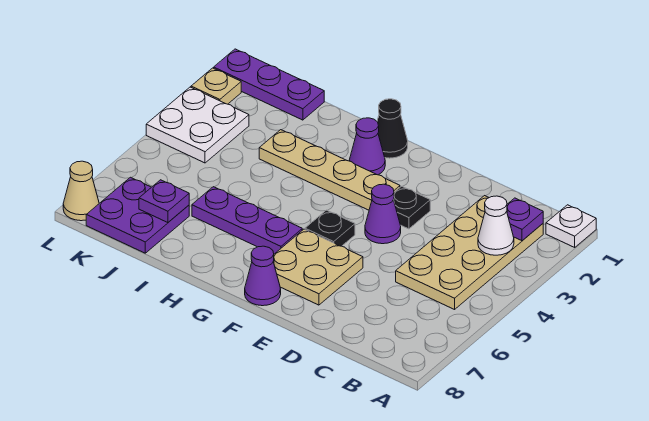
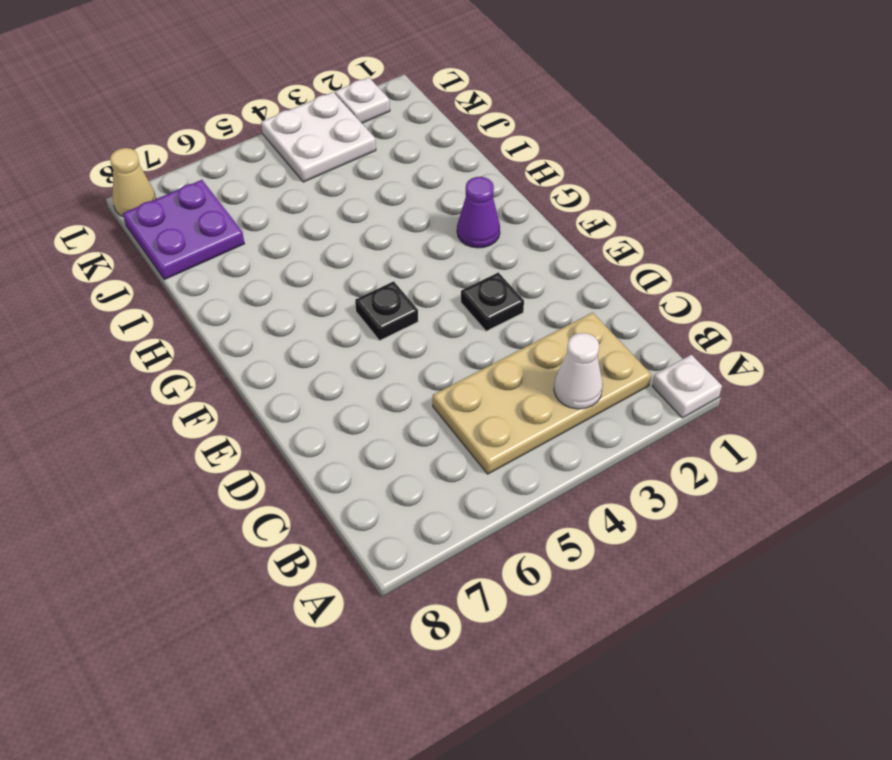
white plate L2 level 1 -> tan plate L2 level 1
none -> purple cone E4 level 1
none -> tan plate E6:F7 level 1
none -> tan plate F3:I3 level 1

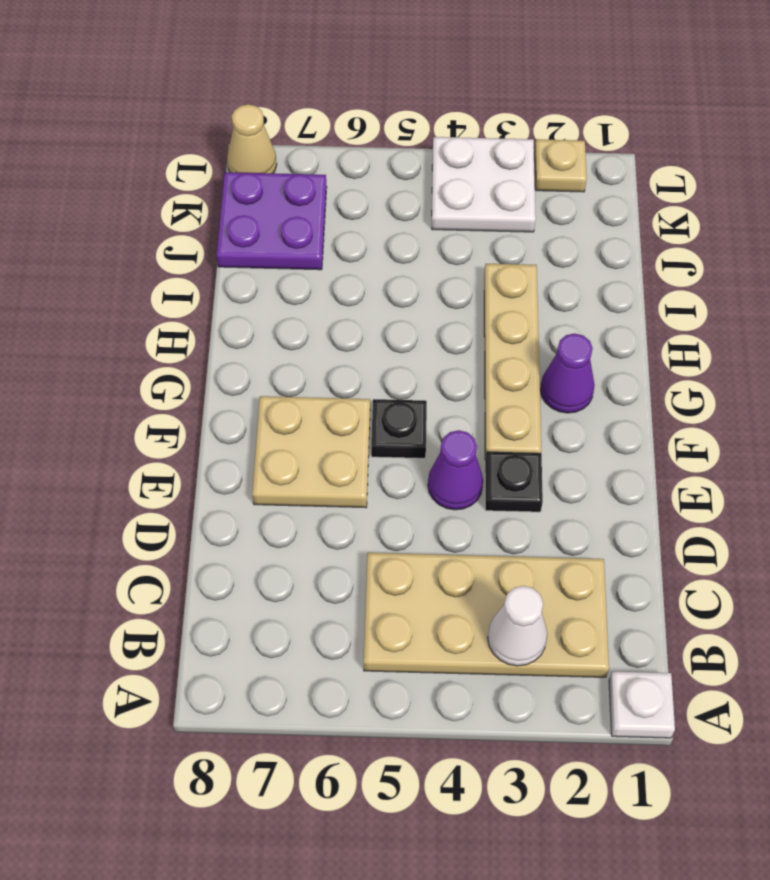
none -> purple cone F8 level 1
none -> black cone G1 level 1
none -> purple plate G6:I6 level 1

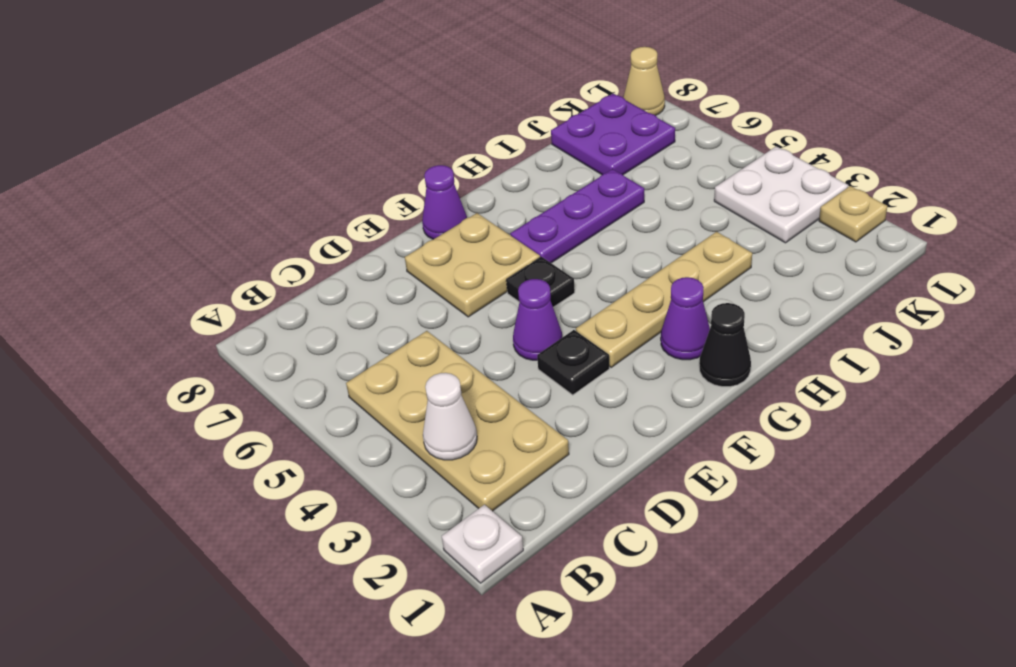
none -> purple plate J1:L1 level 1
none -> purple plate B2 level 2
none -> purple plate J7 level 2

